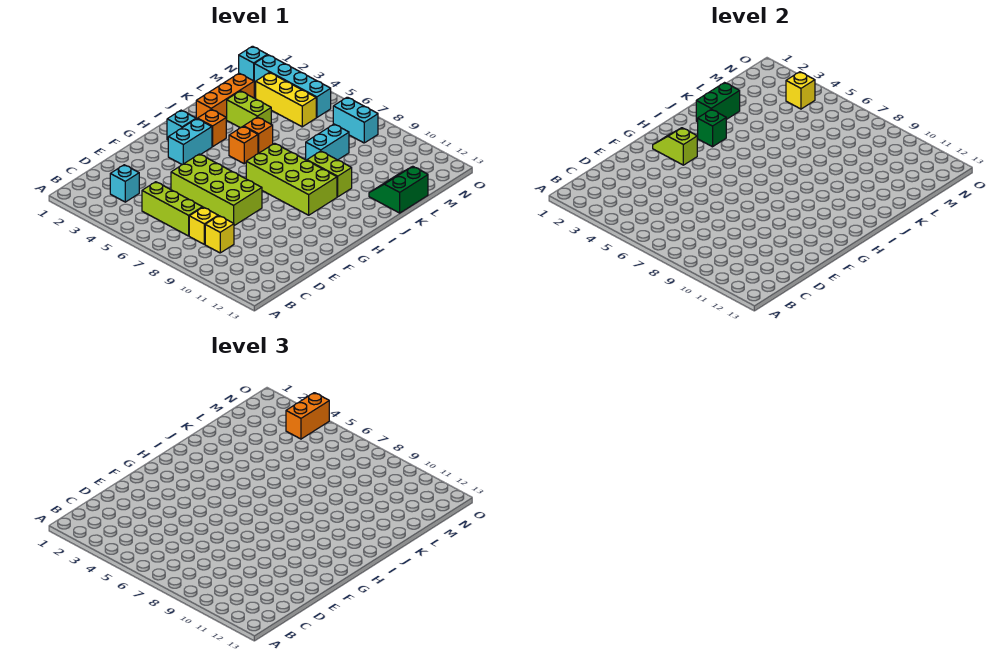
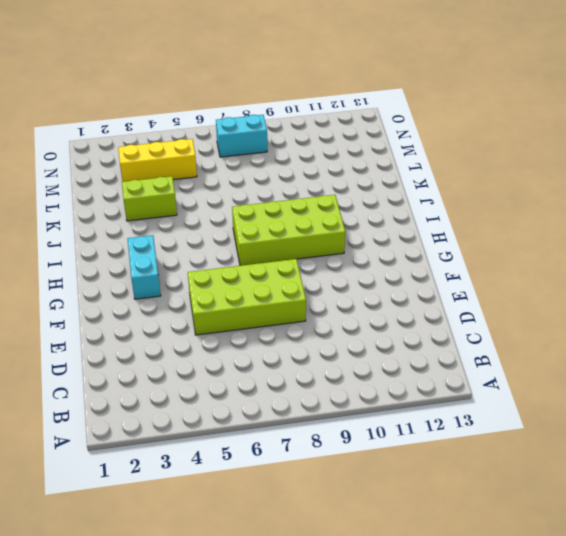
none -> cyan brick C3 level 1
none -> lime brick C5:C7 level 1
none -> yellow brick C8 level 1

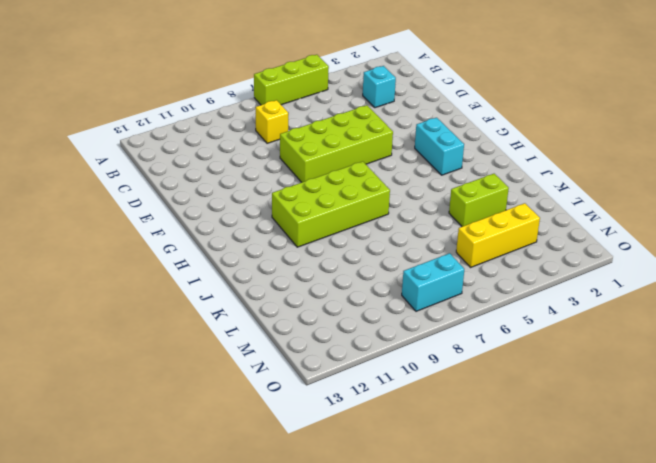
lime brick A5:A7 level 1 -> lime brick C5:C7 level 1
none -> yellow brick C9 level 1
none -> cyan brick H2 level 1
none -> orange brick I3 level 1

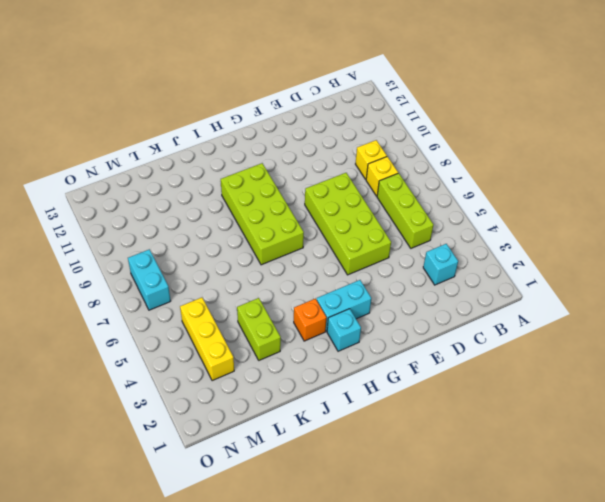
none -> orange brick I5 level 1
none -> orange brick J2:L2 level 1
none -> orange brick J5 level 1

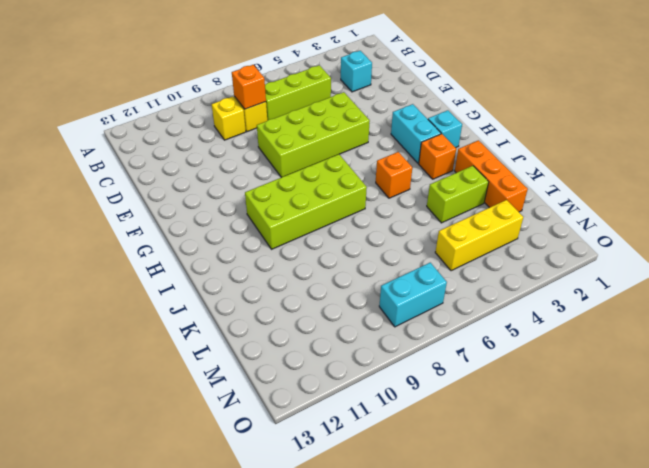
orange brick C8 level 2 -> orange brick J5 level 1
none -> lime brick J9:J10 level 1
none -> cyan brick K8:L8 level 1
none -> green slope K12:L13 level 1 top 13

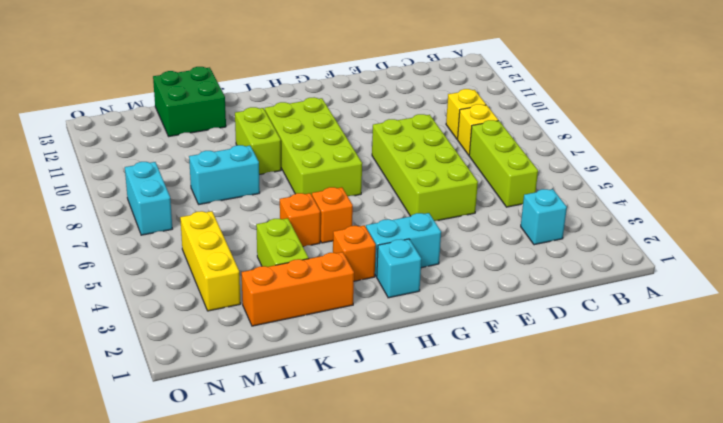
green brick K12:L13 level 1 -> green slope K12:L13 level 1 top 13
none -> cyan brick N1 level 1
none -> cyan brick N2:N5 level 1
none -> lime slope G2:G3 level 2 top 3

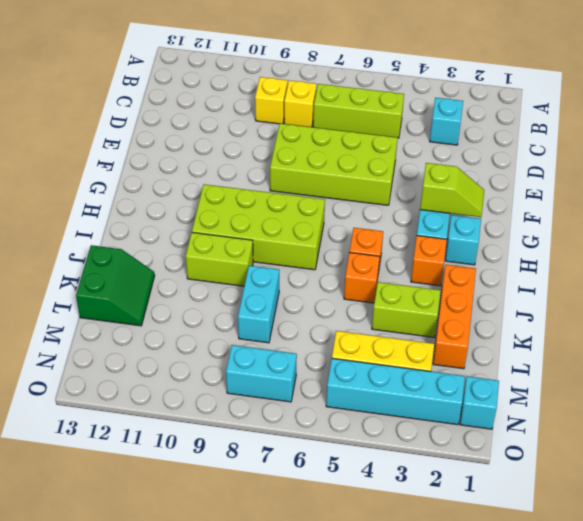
none -> green brick I3 level 2
none -> green brick J2:K2 level 2
none -> yellow brick N4 level 2

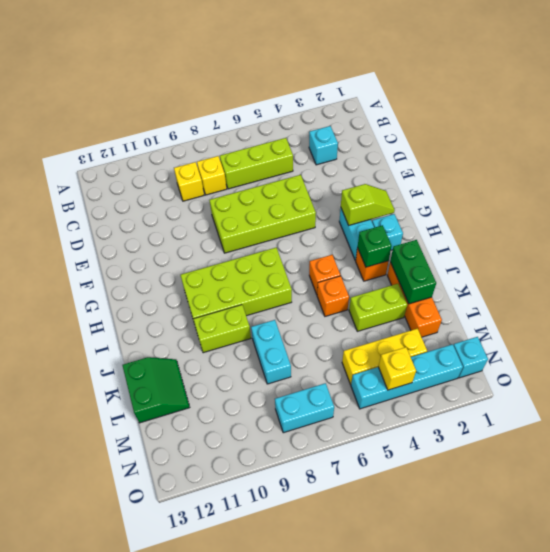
none -> orange brick N4:O4 level 3

